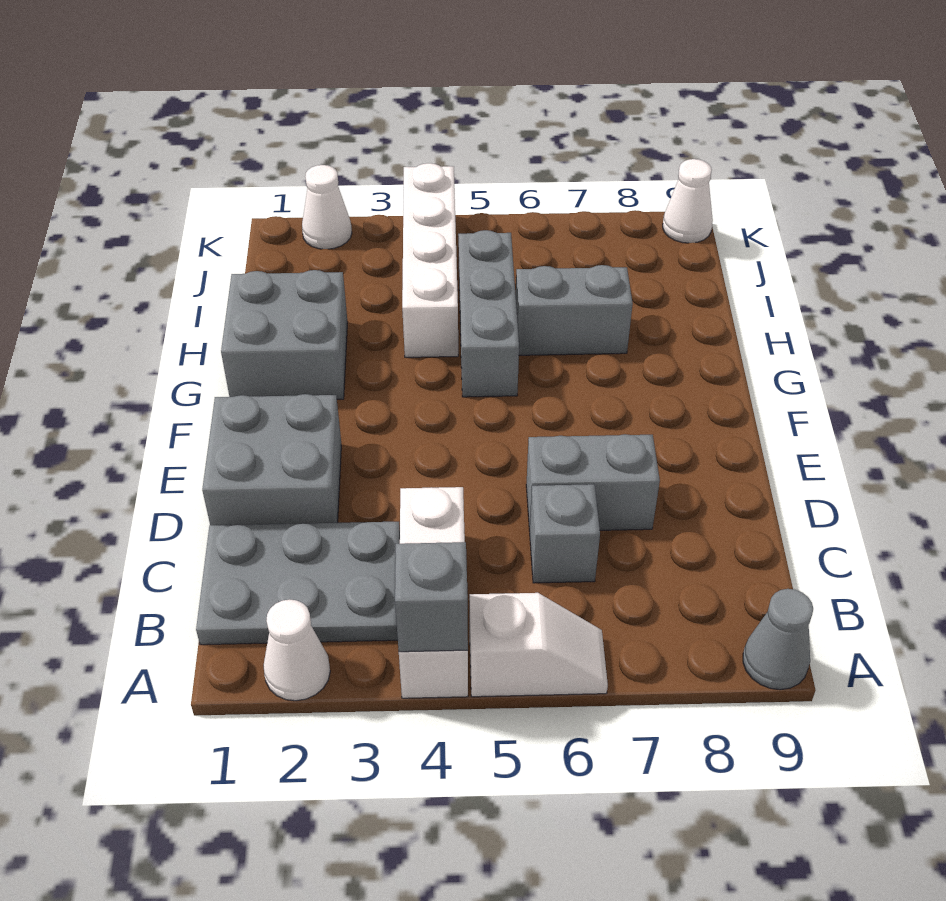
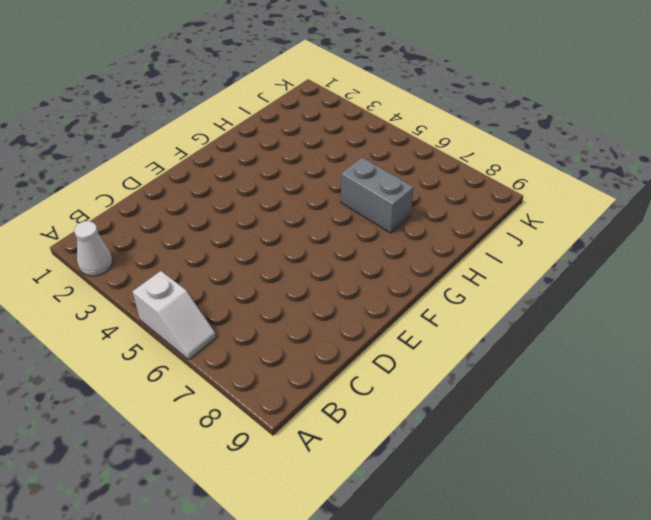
none -> white brick A4:C4 level 1
none -> grey cone A9 level 1
none -> grey plate B1:C3 level 1

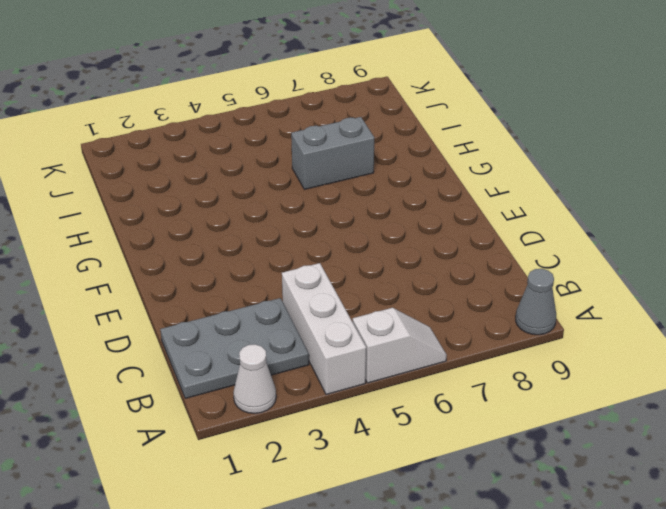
none -> grey brick C6 level 1
none -> grey brick D1:E2 level 1
none -> grey brick D6:D7 level 1

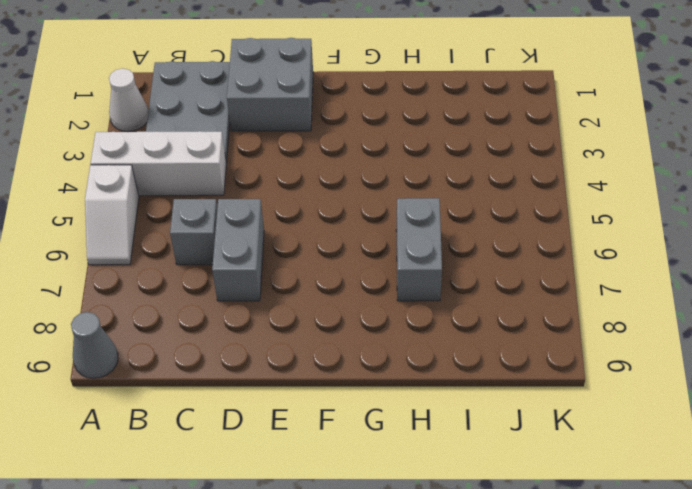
none -> grey brick G1:H2 level 1
none -> grey brick G5:I5 level 1
none -> white brick H4:K4 level 1

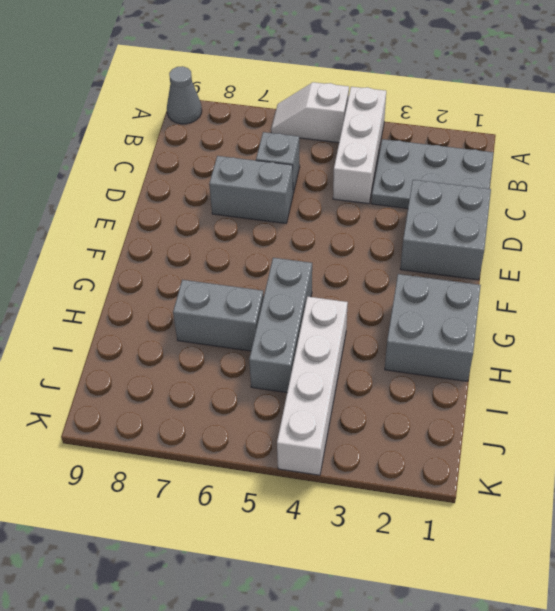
none -> white cone A2 level 1
none -> white cone K2 level 1
none -> white cone K9 level 1

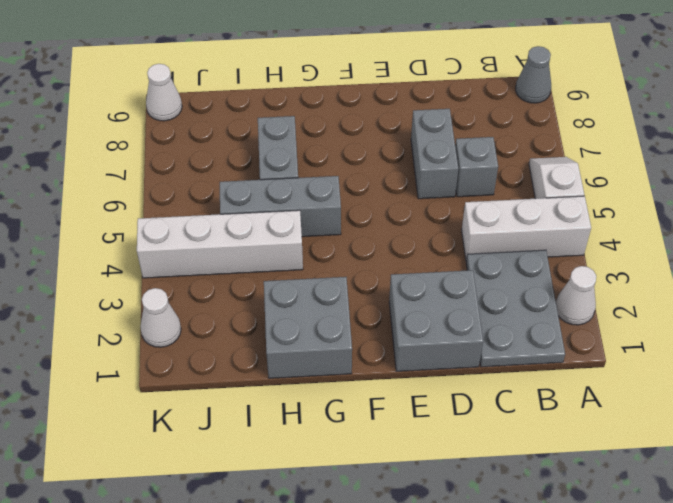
none -> grey brick A4 level 2

